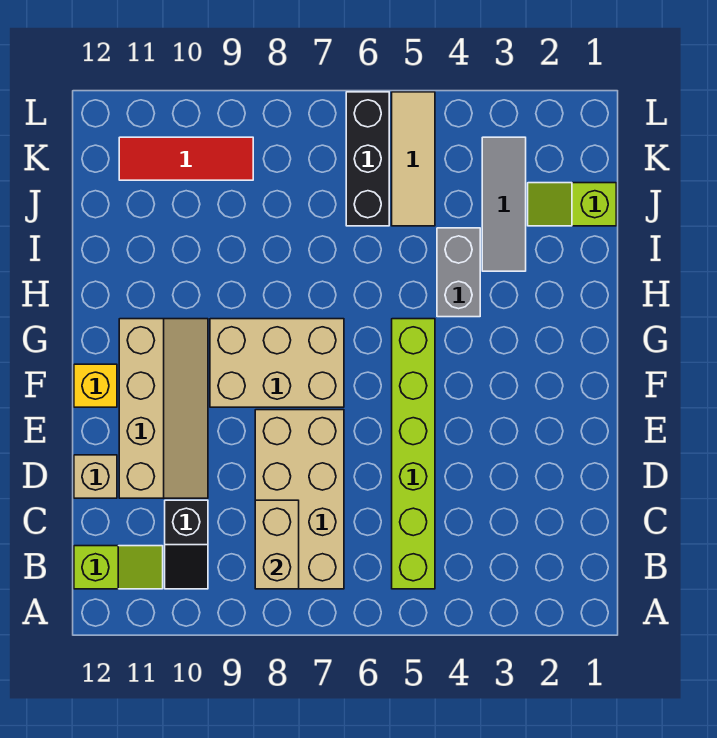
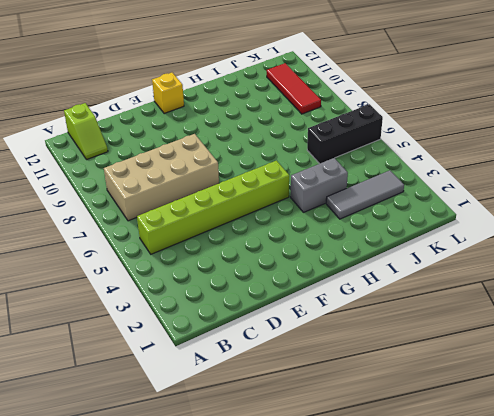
none -> black slope B10:C10 level 1 top C
none -> tan slope D10:G11 level 1 top 11
none -> tan brick D12 level 1

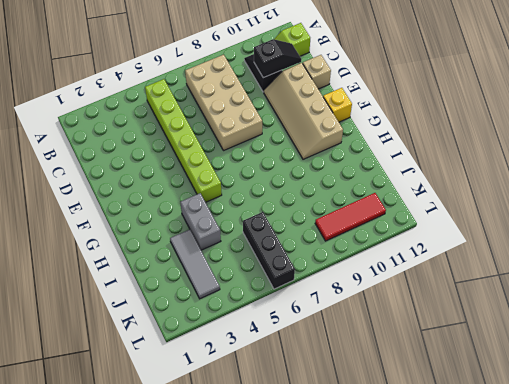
black slope C10:C11 level 2 top 10 -> none
none -> tan brick F7:G9 level 1
none -> lime slope J1:J2 level 1 top 1
none -> tan tile J5:L5 level 1

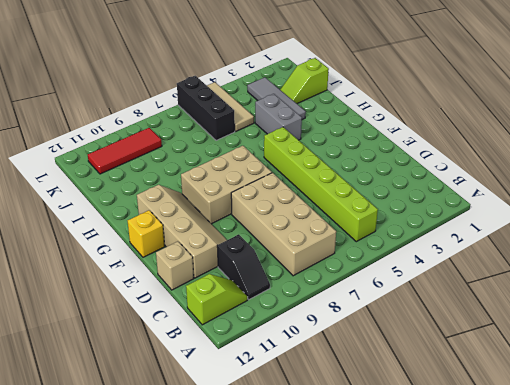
none -> tan brick B8:C8 level 2

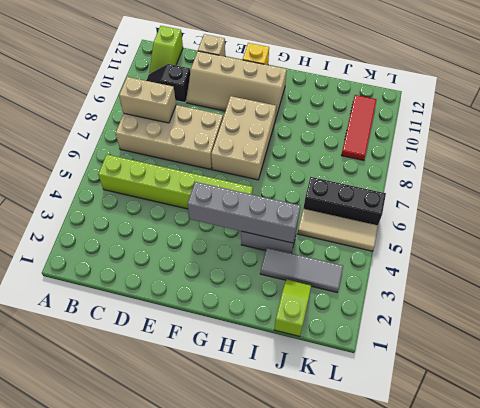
grey brick F4:I4 level 2 -> none

